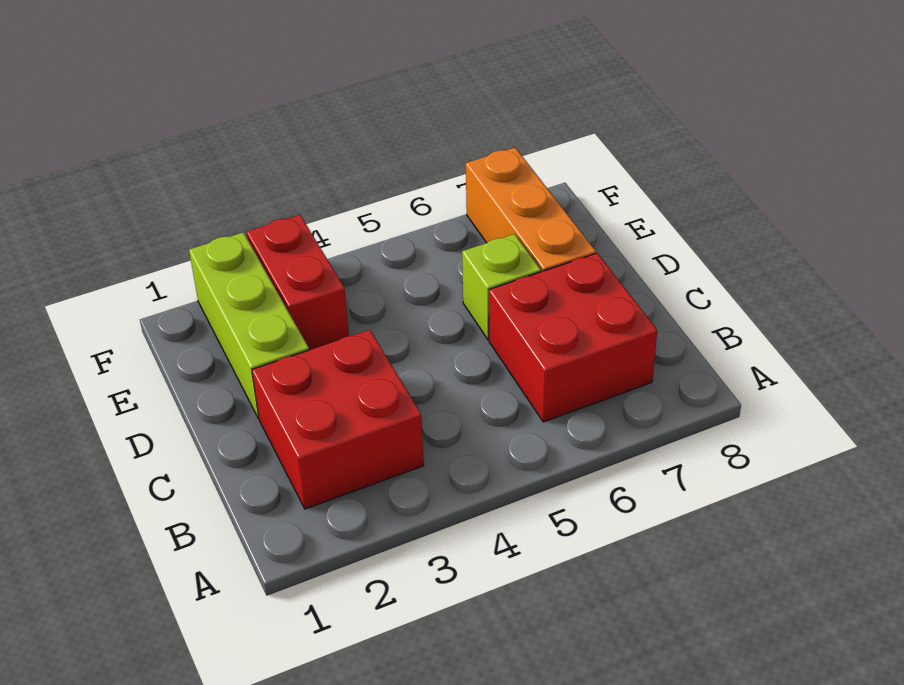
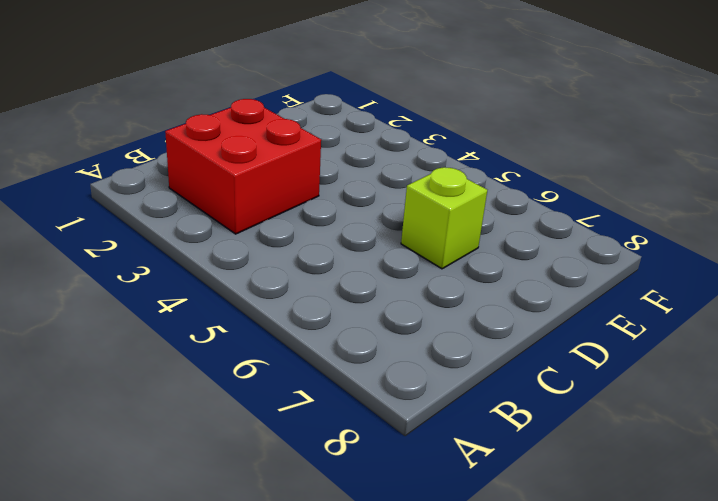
none -> red brick B6:C7 level 1
none -> lime brick D2:F2 level 1

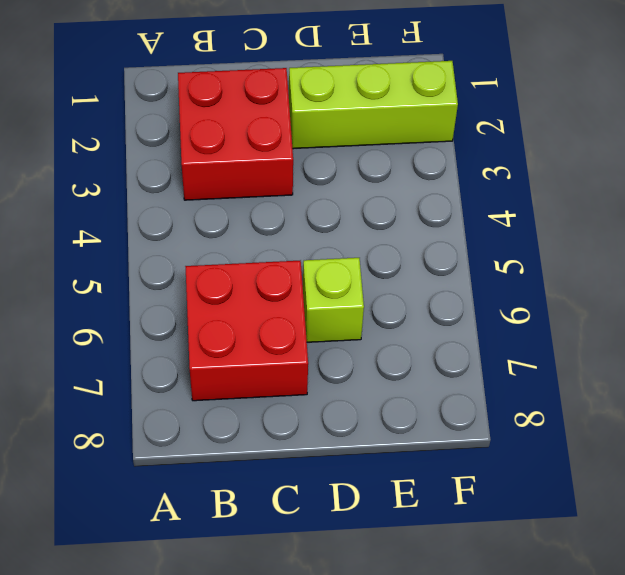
none -> orange brick D7:F7 level 1
none -> red brick E3:F3 level 1

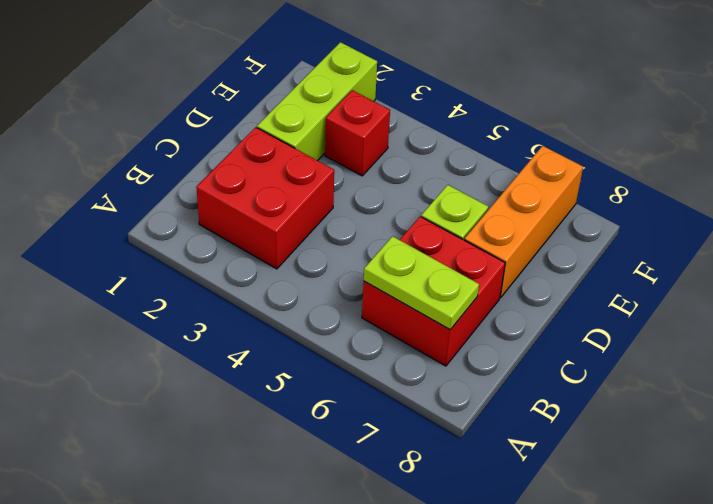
lime plate B6:B7 level 2 -> none
red brick E3 level 1 -> red brick E3:F3 level 1

